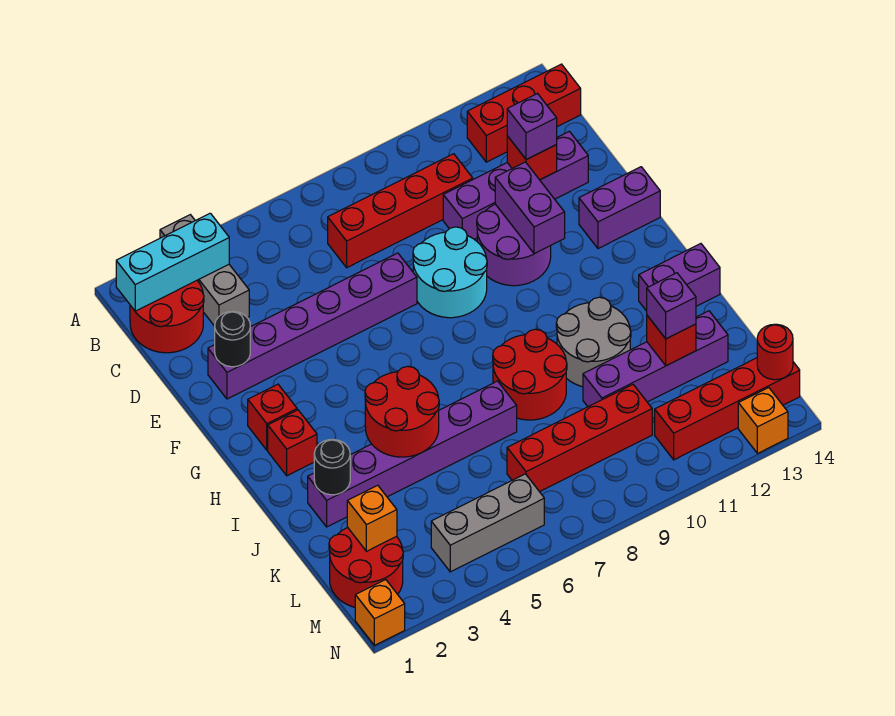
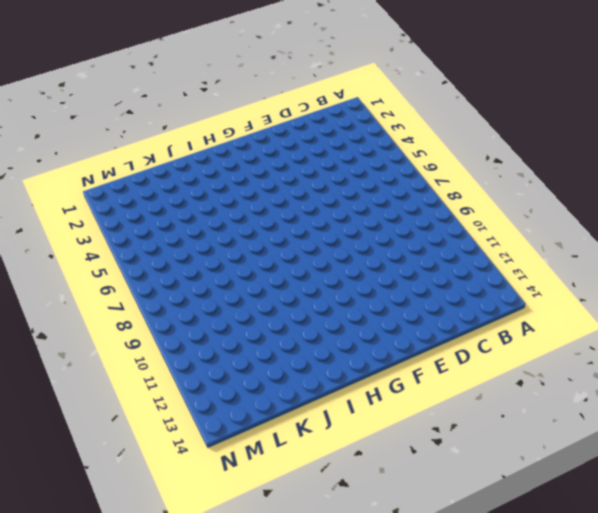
none -> grey brick A3:C3 level 1
none -> red round brick B1:C2 level 1
none -> red brick B12:B14 level 1
none -> red brick C7:C10 level 1

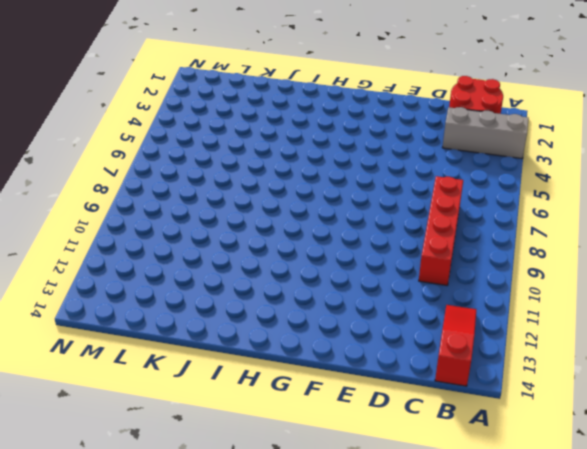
red slope B12:B14 level 1 top 14 -> red brick B12:B14 level 1
none -> purple brick D10:D13 level 1
none -> purple brick E2:E7 level 1
none -> cyan round brick E8:F9 level 1
none -> purple round brick E10:F11 level 1

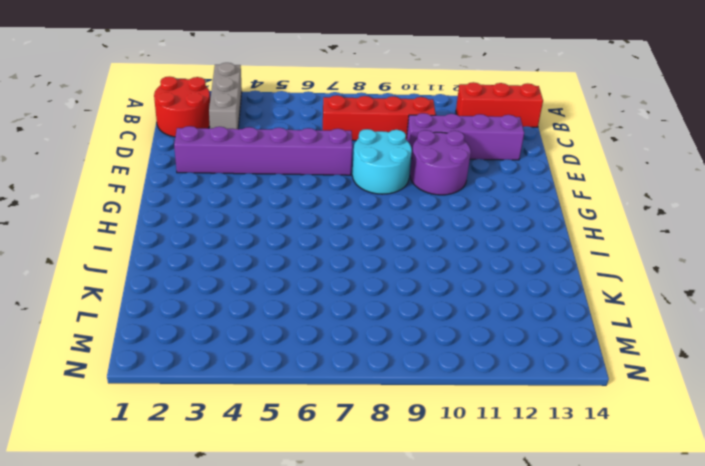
none -> purple brick F13:F14 level 1
none -> red brick G2 level 1
none -> red brick H2 level 1
none -> red round brick I8:J9 level 1

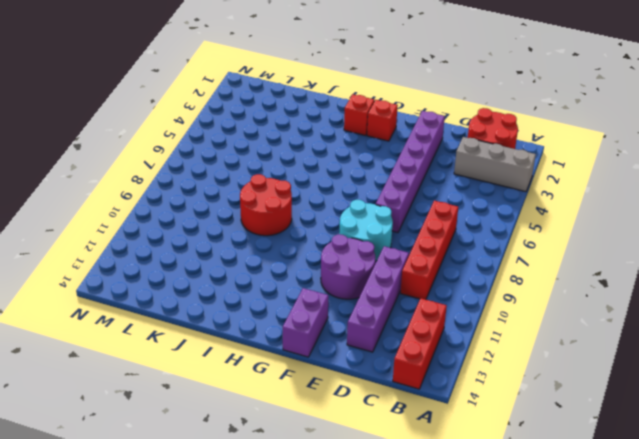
none -> grey round brick I10:J11 level 1
none -> purple brick I13:I14 level 1
none -> purple brick J2:J7 level 1
none -> purple brick K10:K13 level 1

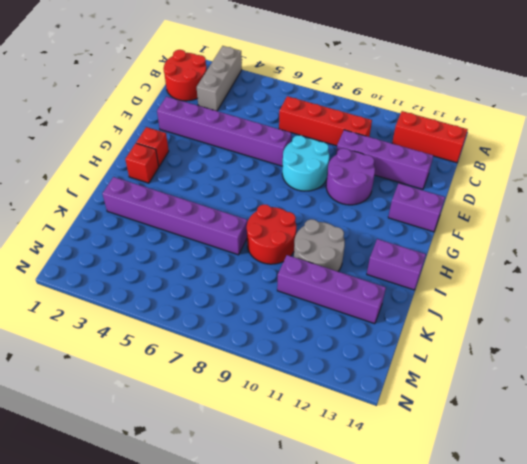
none -> red round brick L1:M2 level 1
none -> red brick L7:L10 level 1
none -> grey brick M4:M6 level 1
none -> red brick M11:M14 level 1

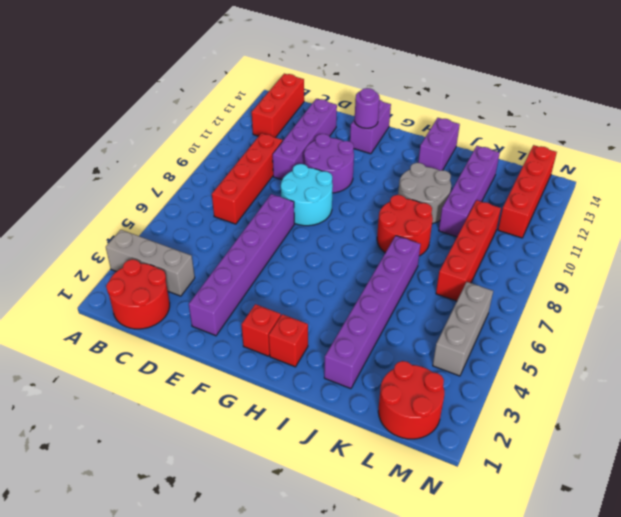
purple round brick F13 level 2 -> none
none -> orange brick N1 level 1
none -> orange brick N13 level 1
none -> cyan brick B1:B3 level 2
none -> red brick D12 level 2

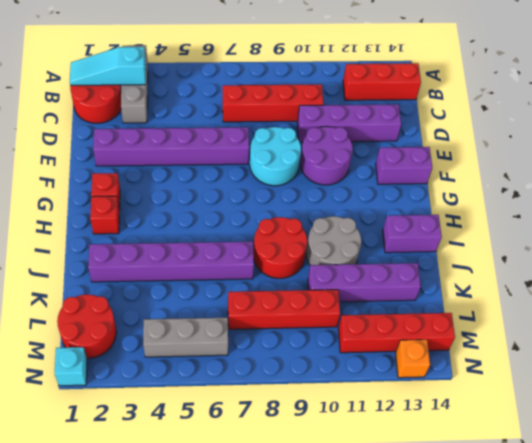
cyan slope B1:B3 level 2 top 3 -> cyan brick B1:B3 level 2
cyan brick N1 level 1 -> orange brick N1 level 1
none -> red brick D12 level 2
none -> black round brick E2 level 2
none -> purple brick E11:F11 level 2
none -> red round brick I4:J5 level 2

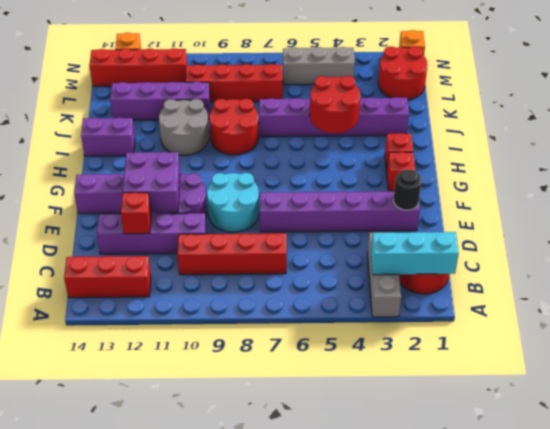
purple brick E11:F12 level 2 -> purple brick E11:F11 level 2
none -> black round brick J2 level 2
none -> red brick K12 level 2
none -> orange brick L2 level 2
none -> red round brick M14 level 2

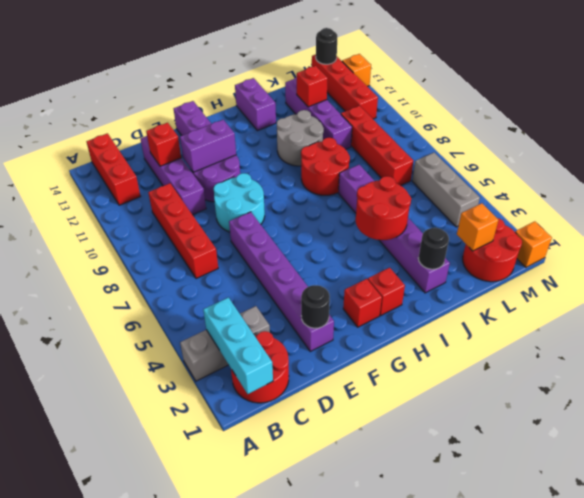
black round brick M14 level 2 -> red round brick M14 level 2
none -> purple brick D12 level 3
none -> purple brick K12 level 3

